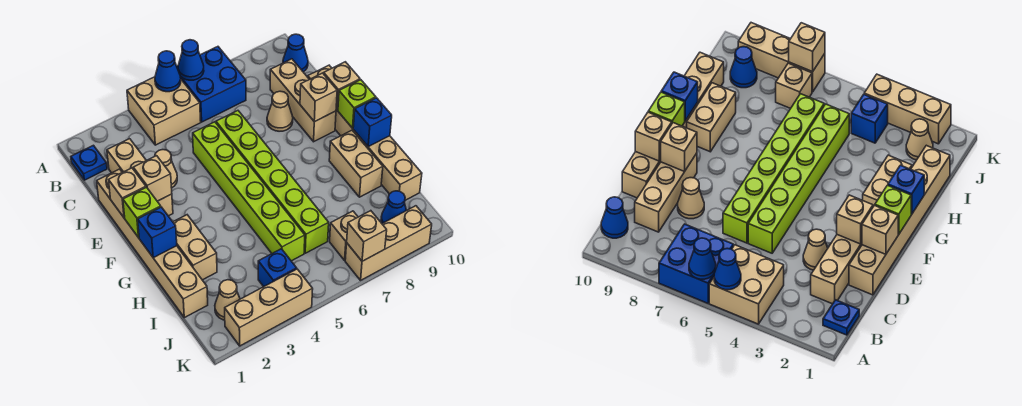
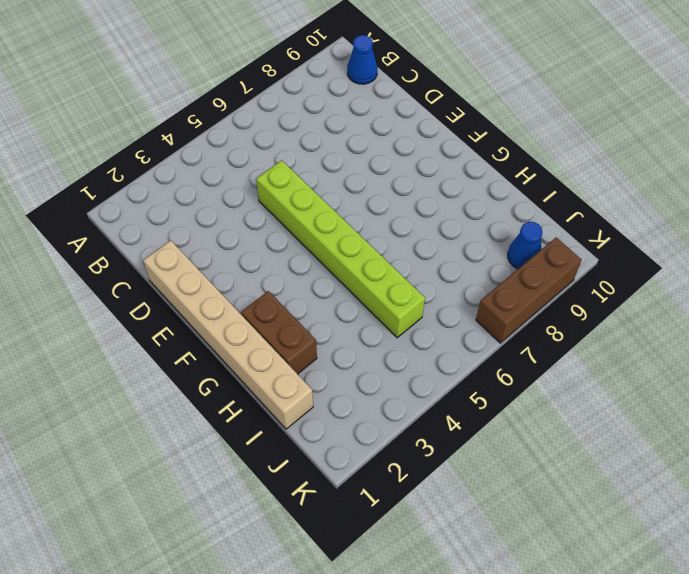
brown brick G2:H2 level 1 -> tan brick G2:H2 level 1
brown brick K7:K9 level 1 -> tan brick K7:K9 level 1
none -> tan brick A4:B5 level 1
none -> blue brick A6:B7 level 1
none -> blue plate B1 level 1
none -> tan brick C2:E2 level 1

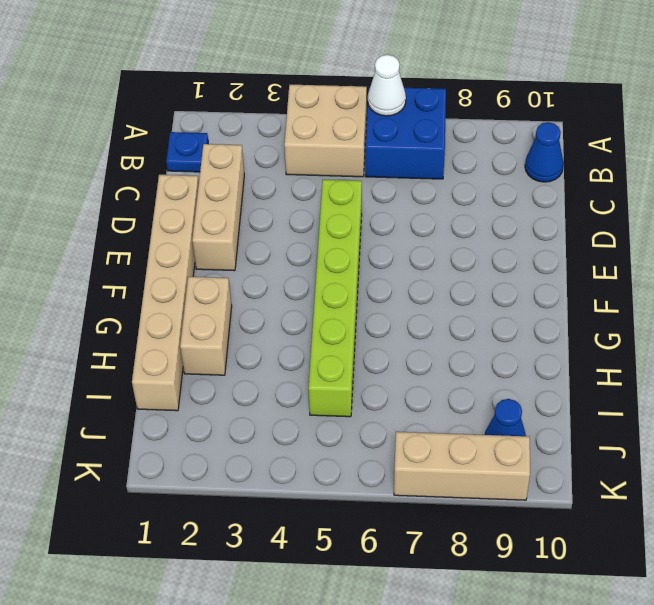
white cone A6 level 2 -> blue cone A6 level 2
none -> tan brick C9:E9 level 1
none -> tan cone D3 level 1
none -> lime brick D6:I6 level 1
none -> tan cone D8 level 1

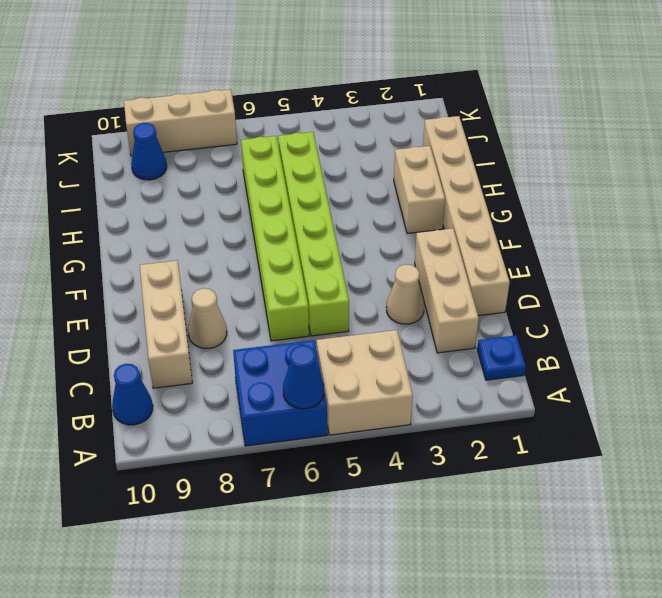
none -> tan brick D10:I10 level 1
none -> tan brick G9:H9 level 1
none -> tan cone J2 level 1
none -> blue brick J4 level 1

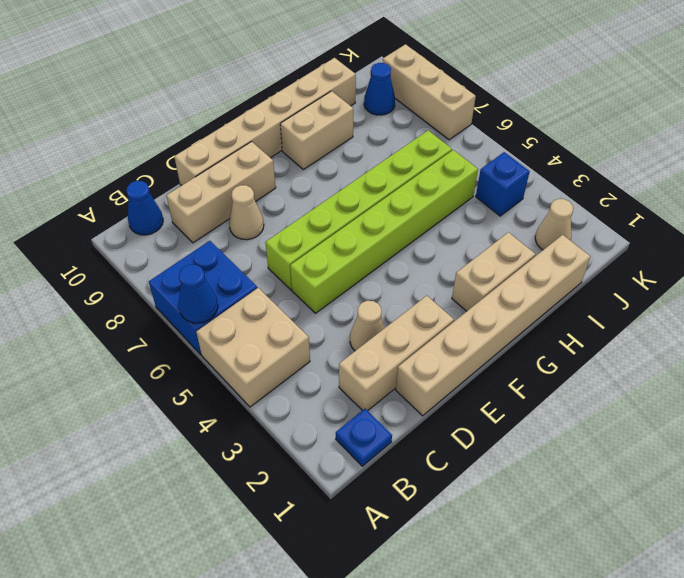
none -> tan brick J7 level 1
none -> tan brick K2:K4 level 1
none -> blue cone A5 level 2
none -> tan brick E1 level 2

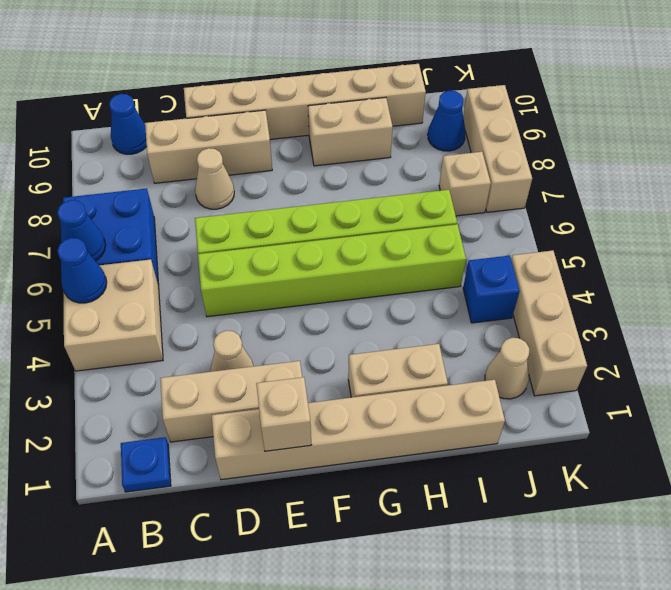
none -> tan brick E2 level 2
none -> tan brick E9 level 2
none -> tan brick E10 level 2
none -> lime brick F1 level 2

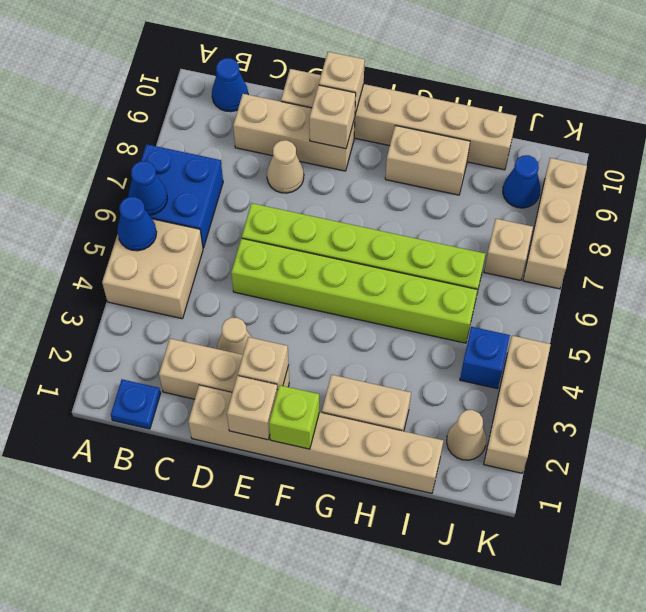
none -> lime brick F10 level 2
none -> blue brick G1 level 2
none -> blue brick G10 level 2
none -> tan brick K7 level 2

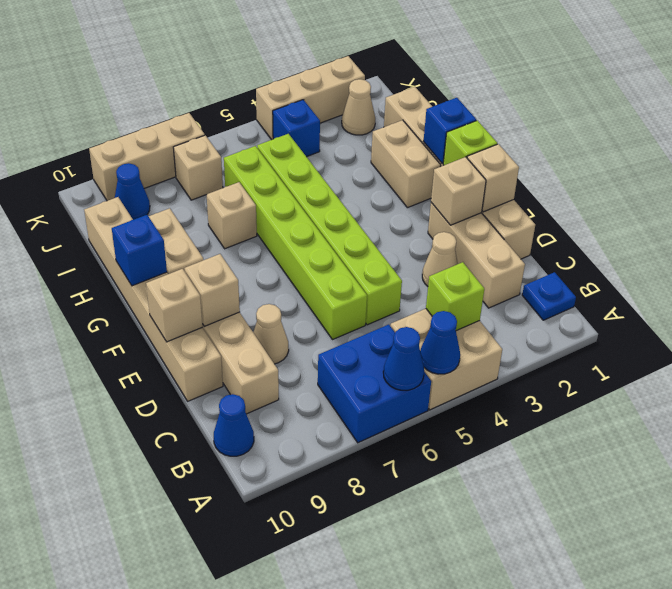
lime brick B4 level 2 -> lime brick F10 level 2
tan brick H7 level 1 -> tan brick K7 level 2

